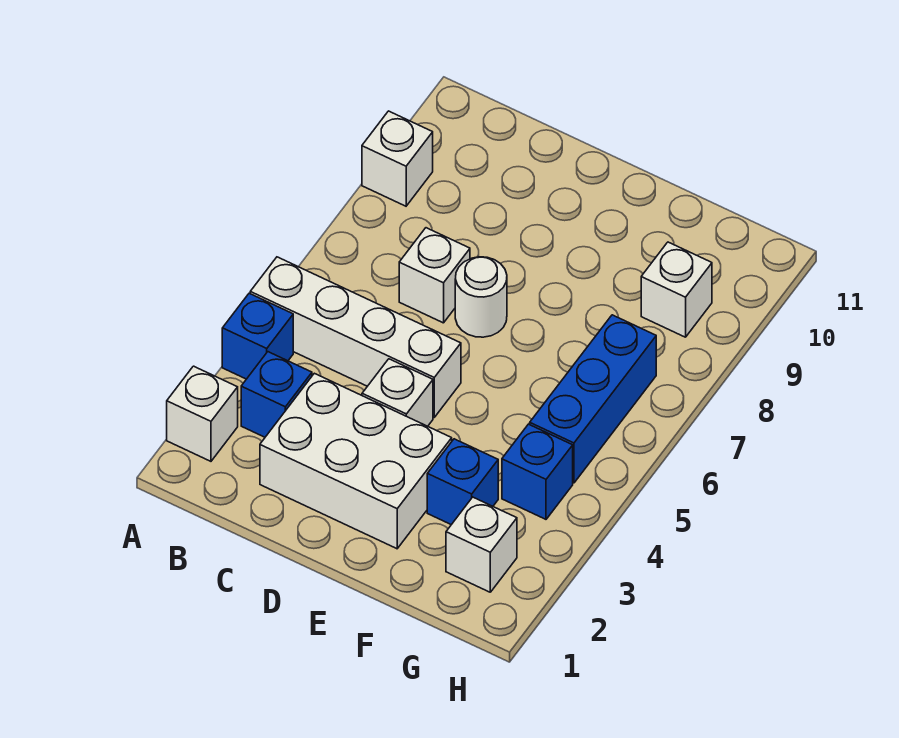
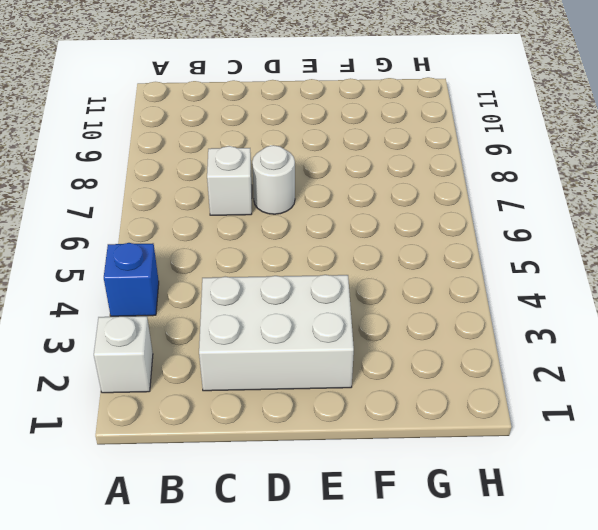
none -> white brick A5:D5 level 1
none -> white brick A9 level 1
none -> blue brick B3 level 1

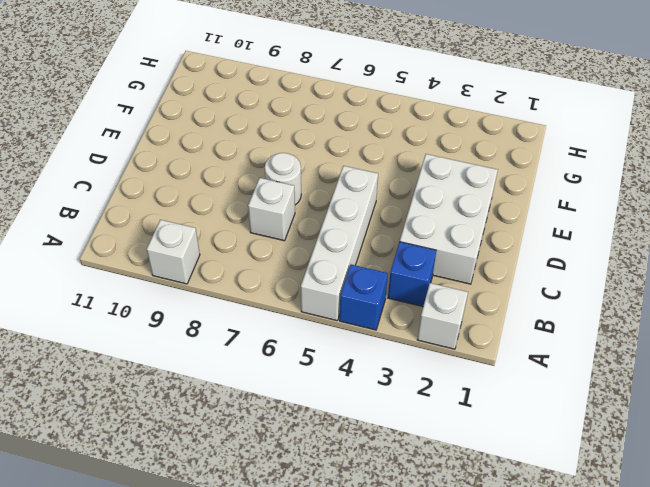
none -> white brick D4 level 1
none -> blue brick F3 level 1
none -> white brick G2 level 1

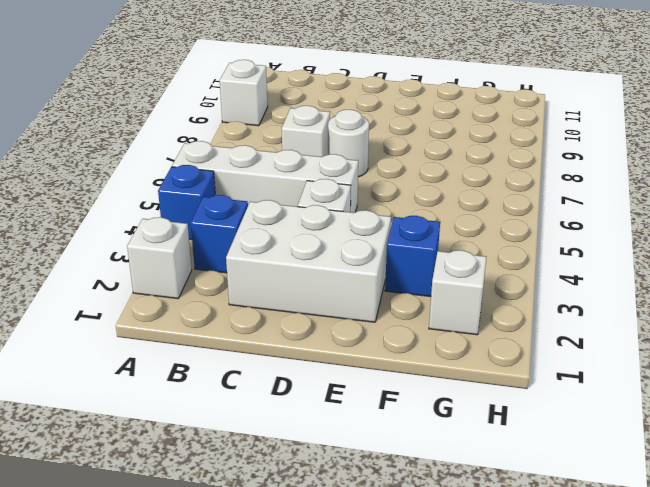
none -> blue brick G4 level 1
none -> blue brick G5:G7 level 1
none -> white brick G9 level 1

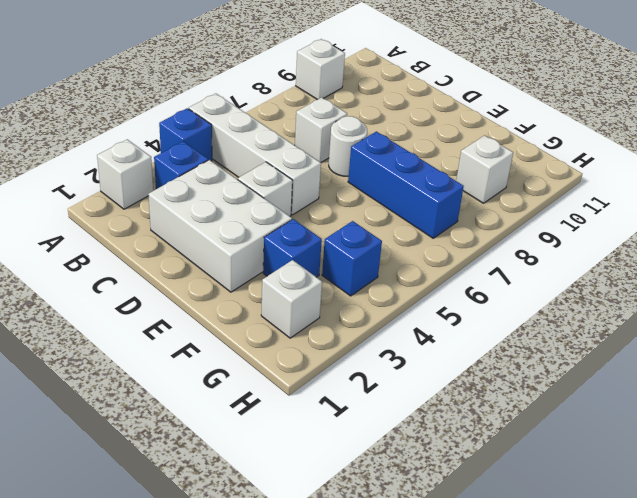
blue brick E7:G7 level 1 -> blue brick G5:G7 level 1

